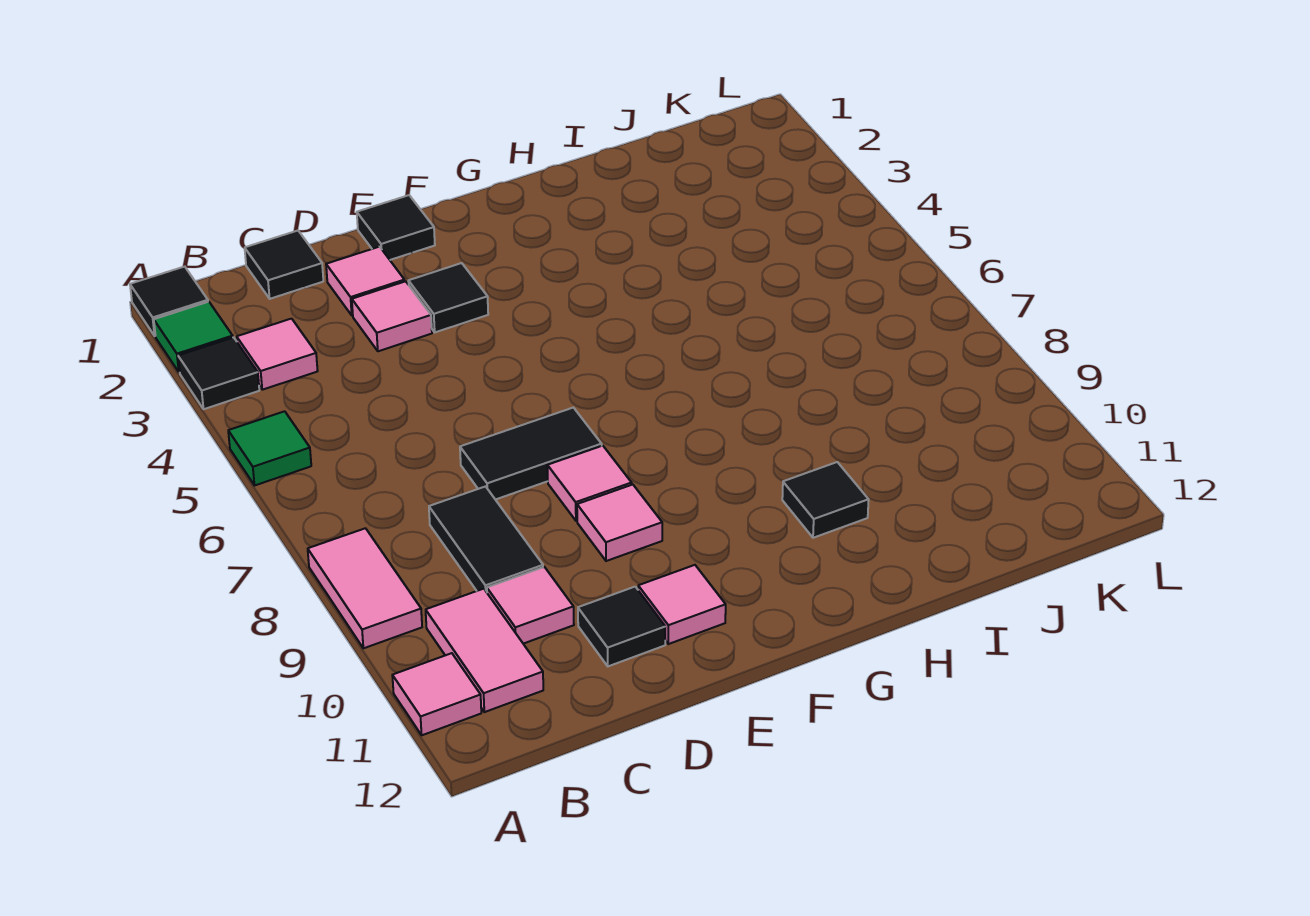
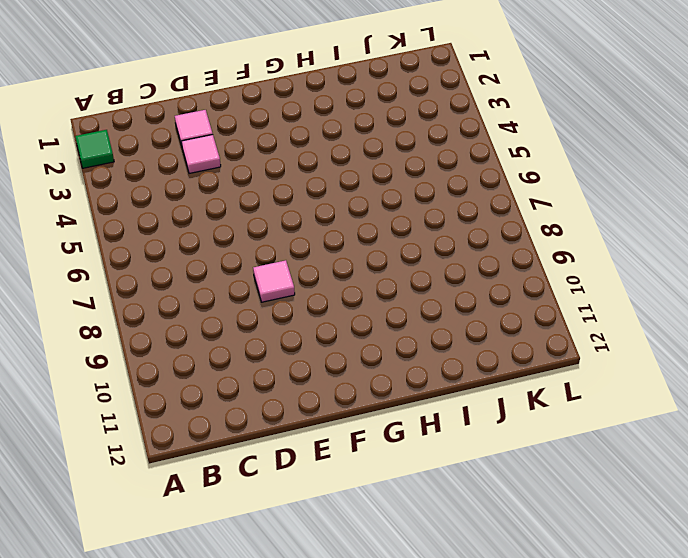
none -> black tile A1 level 1
none -> black tile A3 level 1
none -> green tile A5 level 1

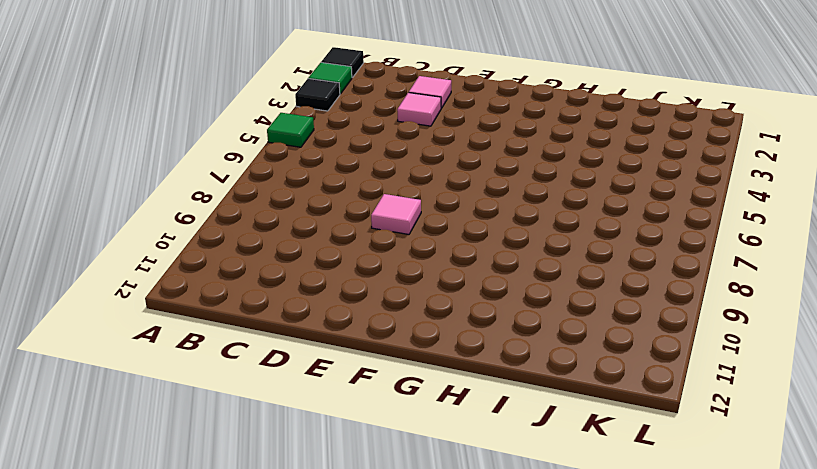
none -> pink tile A8:A9 level 1
none -> pink tile A11 level 1
none -> pink tile B3 level 1

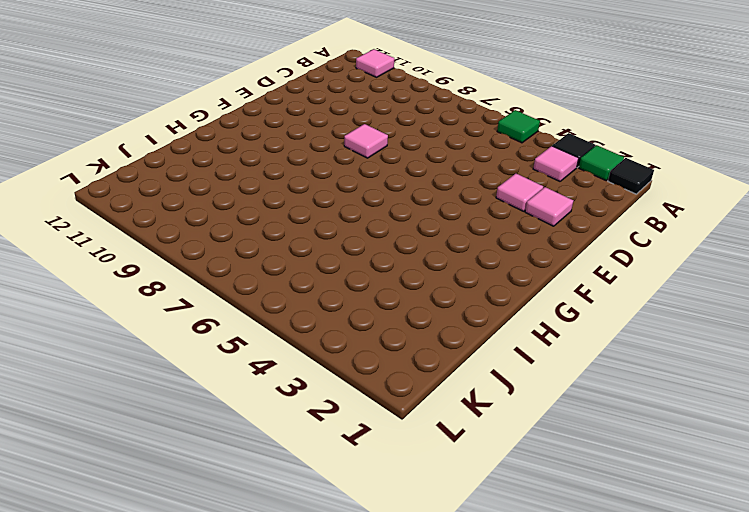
none -> pink tile A8:A9 level 1
none -> pink tile B10:B11 level 1
none -> black tile C1 level 1

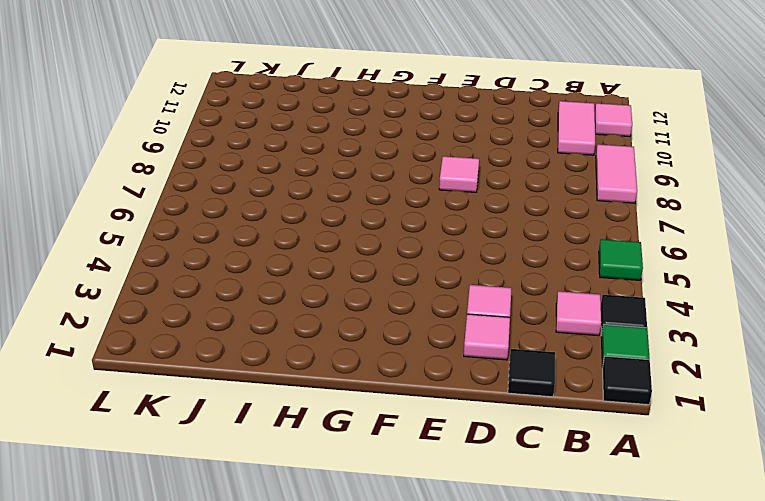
none -> black tile C8:C9 level 1
none -> pink tile C10 level 1
none -> black tile D7:E7 level 1

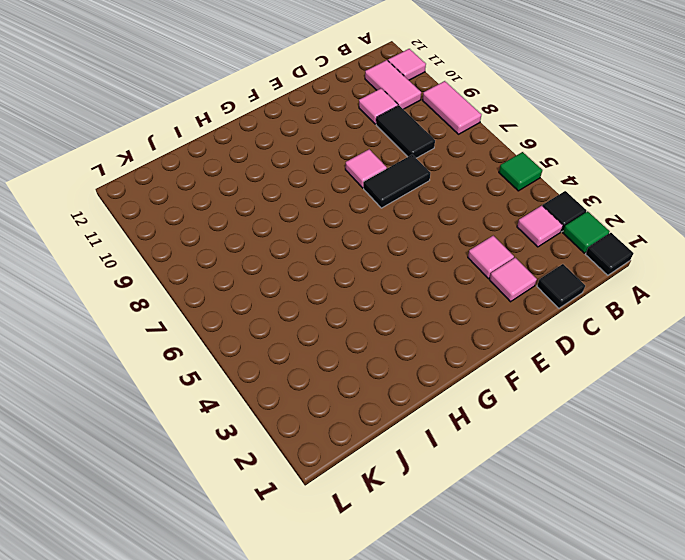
none -> black tile D11 level 1
none -> black tile E1 level 1
none -> black tile E3 level 1

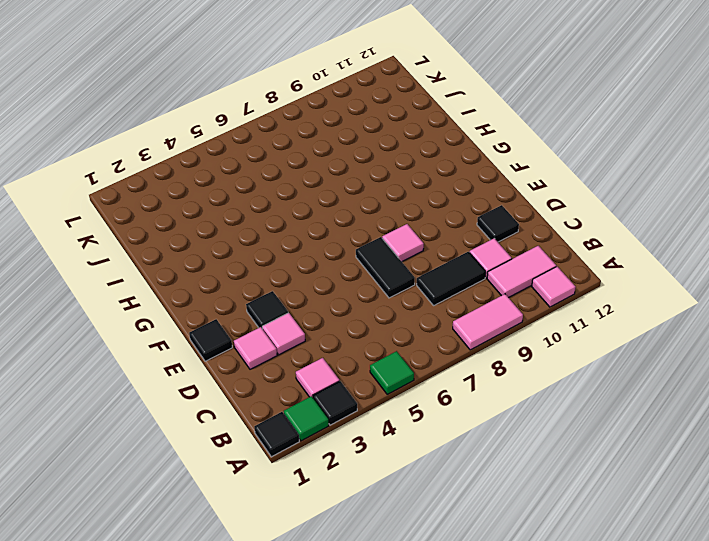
none -> black tile C1 level 1
none -> pink tile E9 level 1
none -> pink tile E11 level 1

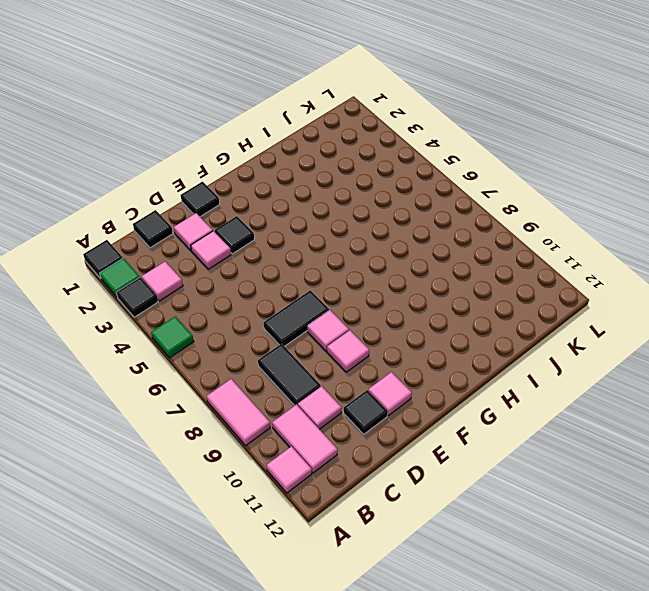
none -> black tile H10 level 1

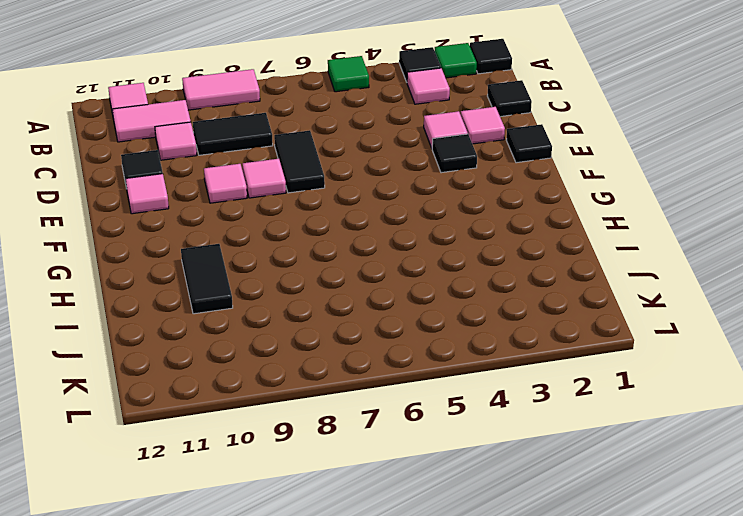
black tile H10:I10 level 1 -> black tile H10 level 1

